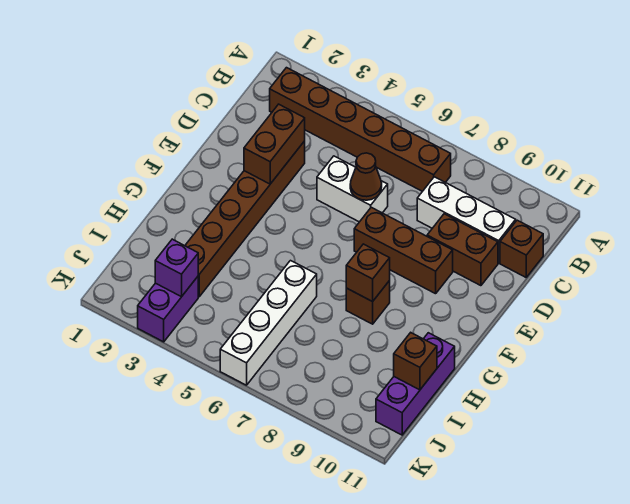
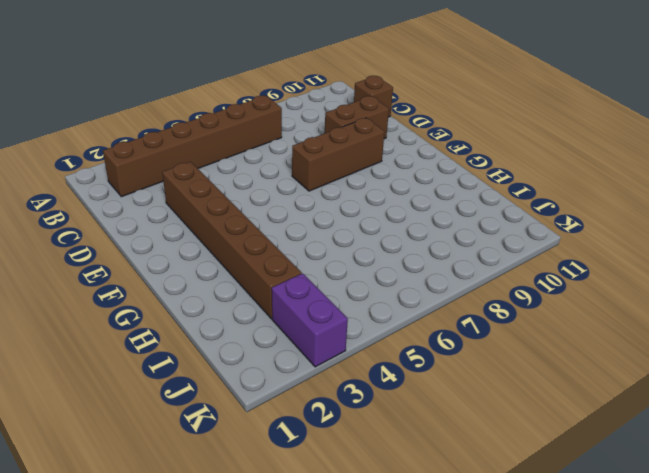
none -> white brick C8:C10 level 1
none -> white brick D5:D6 level 1
none -> brown brick G8 level 1

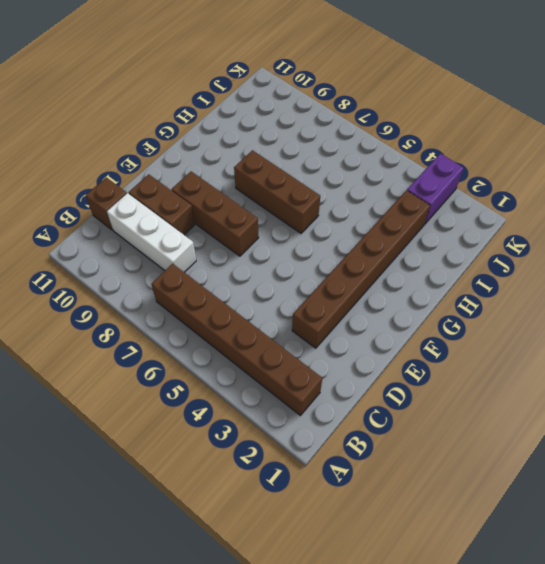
brown brick G6:G8 level 1 -> brown brick G8 level 1
none -> white brick D5:D6 level 1
none -> white brick H6:K6 level 1
none -> purple brick H11:J11 level 1

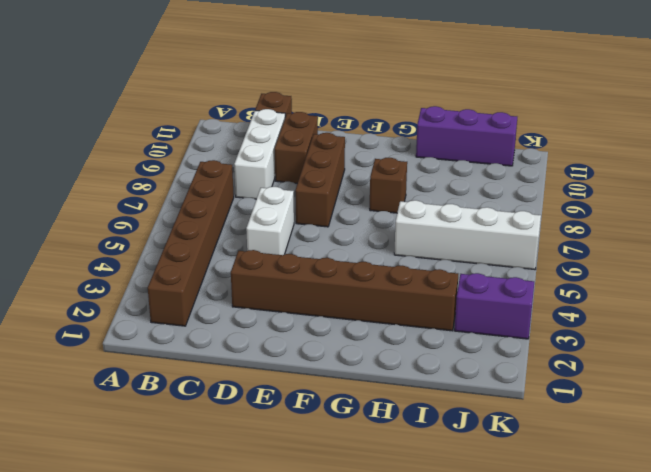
none -> brown brick D3:E3 level 2
none -> brown cone D6 level 2
none -> brown brick G8 level 2

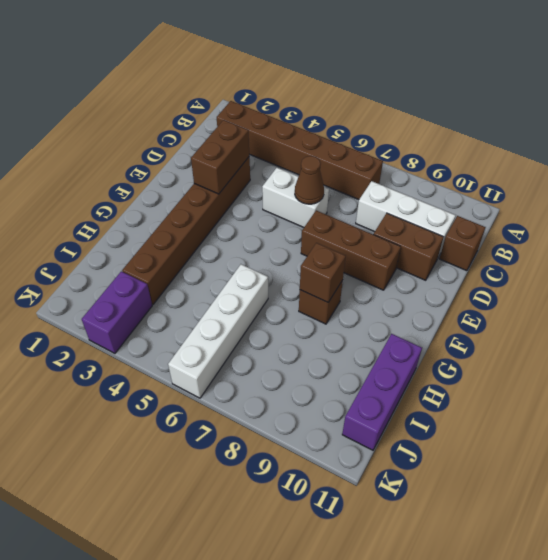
none -> brown brick I11 level 2
none -> purple brick J3 level 2

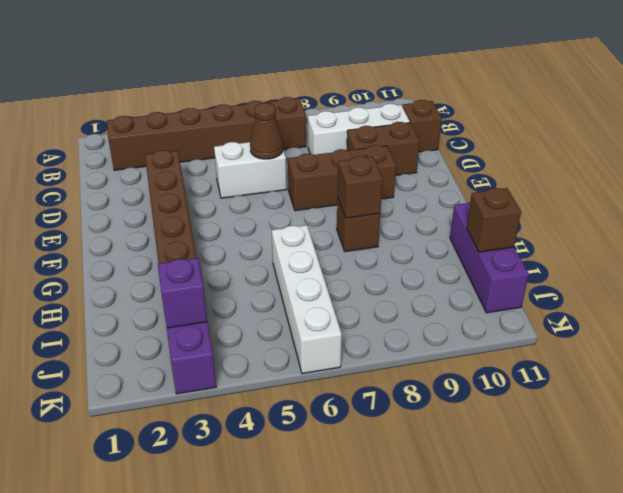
none -> brown brick D3:E3 level 2

